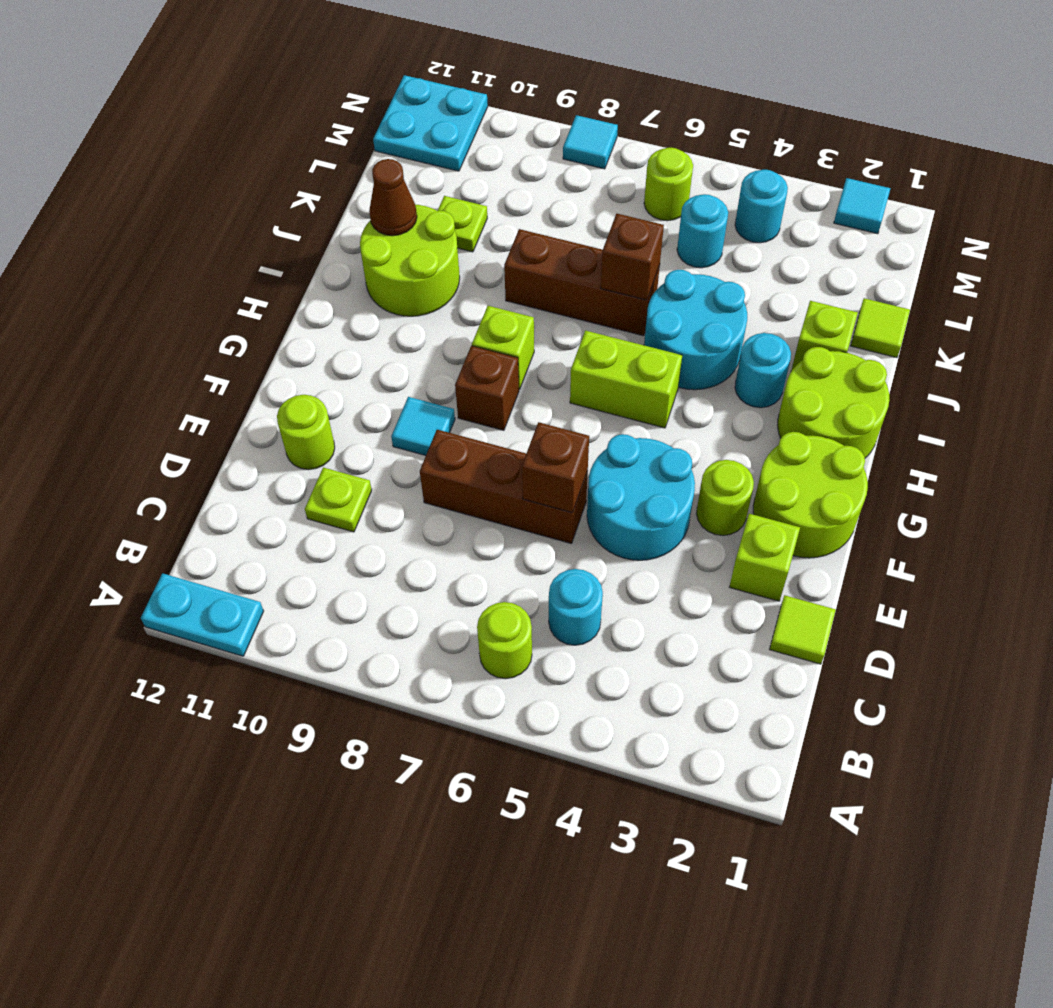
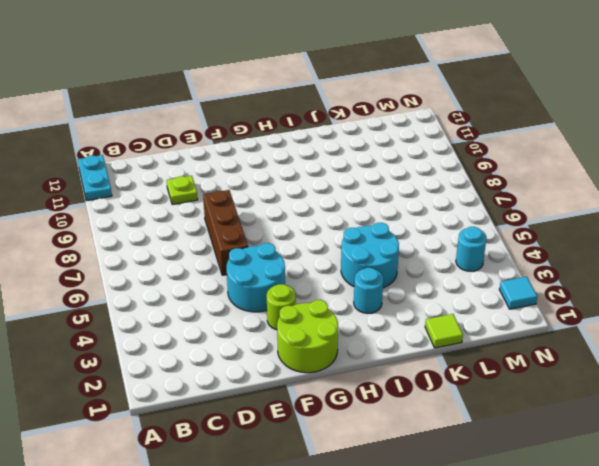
none -> lime round brick B6 level 1
none -> cyan round brick C5 level 1
none -> lime tile D1 level 1
none -> lime brick E2 level 1

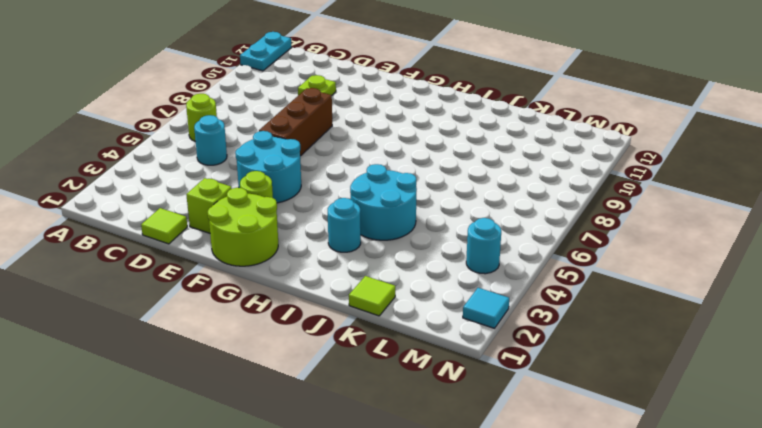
none -> lime round brick E11 level 1
none -> cyan tile F9 level 1
none -> brown brick G8 level 1
none -> lime round brick H1:I2 level 1

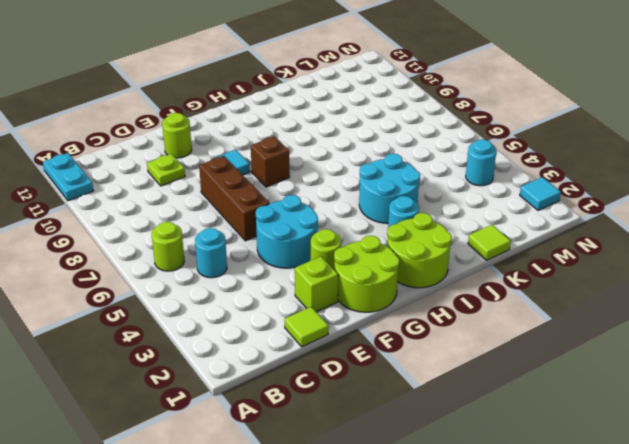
none -> lime brick H5:H6 level 1
none -> lime brick H8 level 1
none -> lime round brick I10:J11 level 1
none -> lime brick J2 level 1

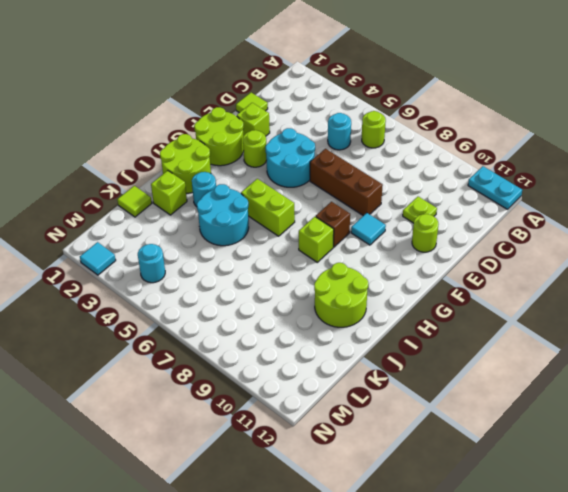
none -> brown brick J6:J8 level 1
none -> lime plate K10 level 1
none -> cyan round brick L5 level 1
none -> lime round brick M6 level 1

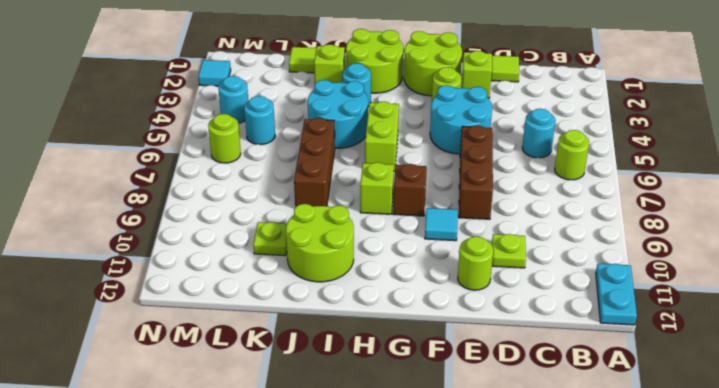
none -> cyan plate M11:N12 level 1
none -> cyan tile N8 level 1
none -> brown brick E6 level 2
none -> brown brick J6 level 2

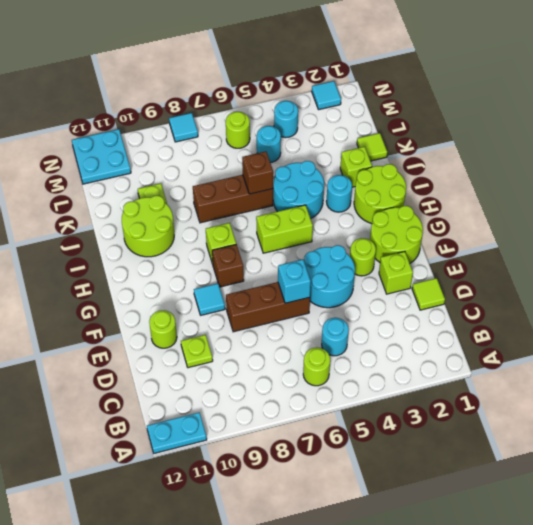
cyan brick E6 level 2 -> brown brick E6 level 2
none -> brown cone J11 level 2

